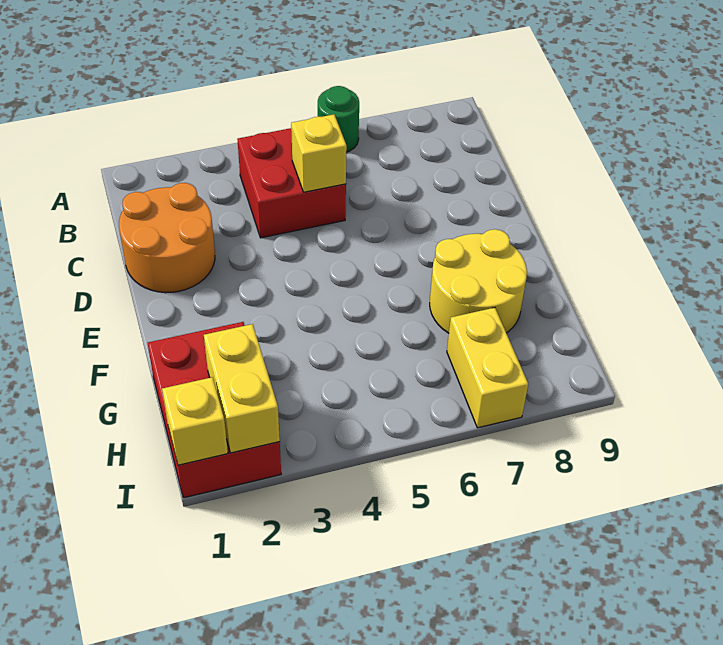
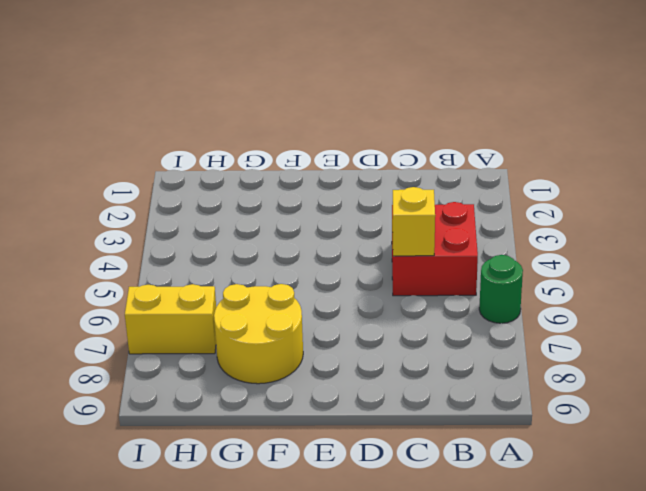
none -> orange round brick C1:D2 level 1
none -> red brick G1:I2 level 1

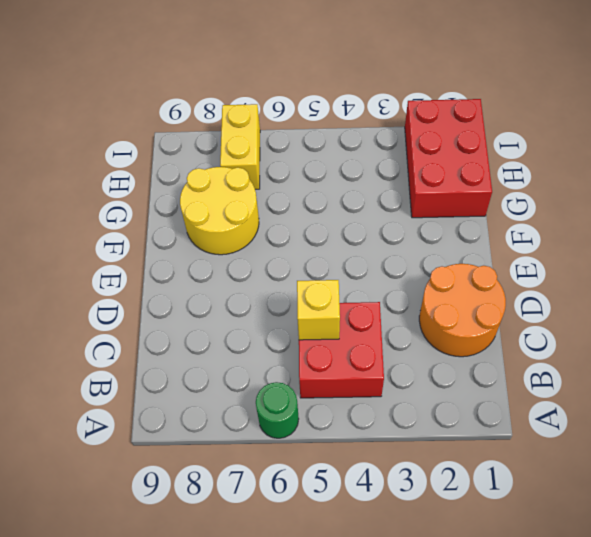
none -> yellow brick H2:I2 level 2
none -> yellow brick I1 level 2

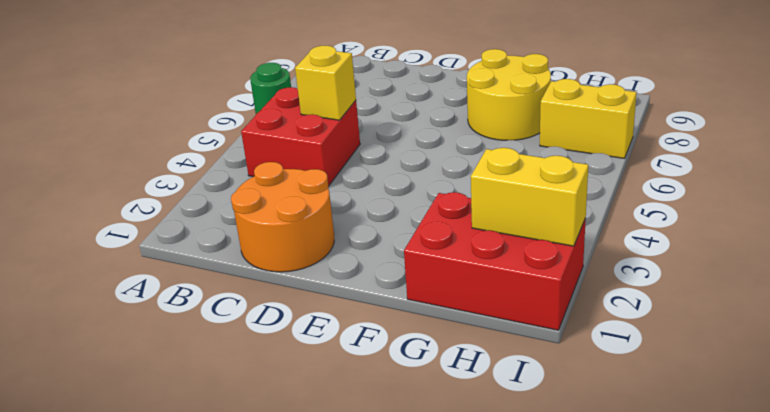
none -> yellow brick I1 level 2

